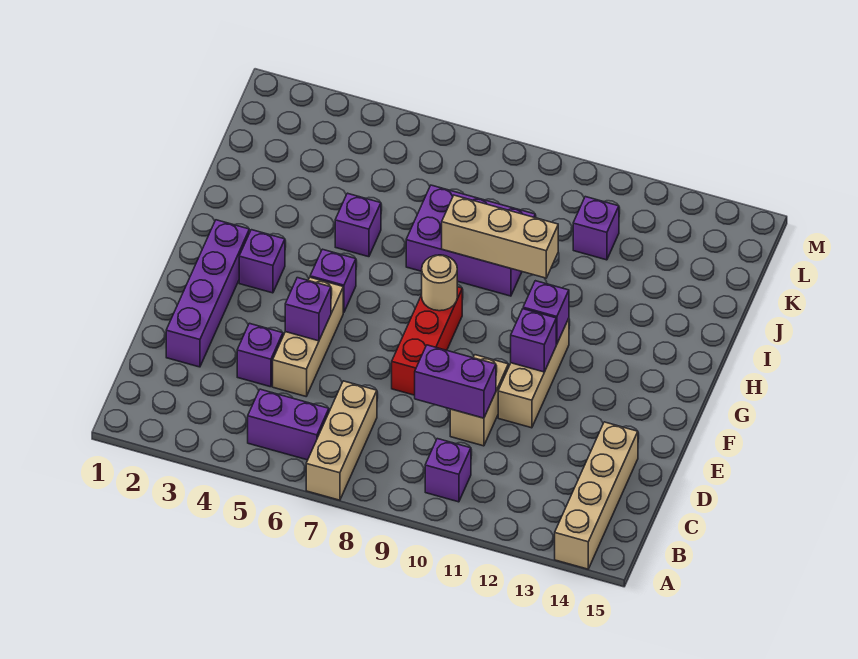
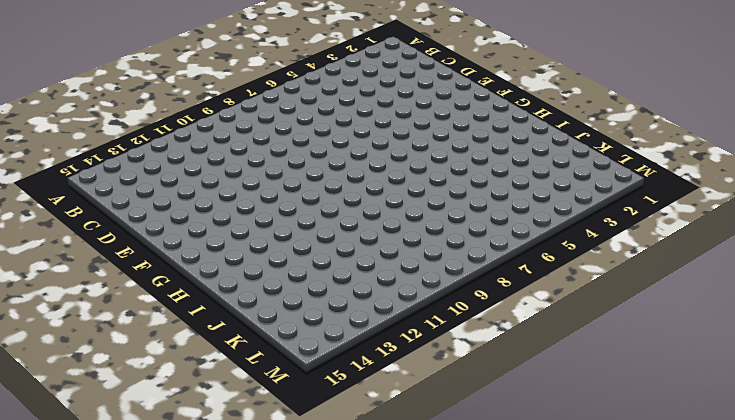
none -> tan brick A7:C7 level 1
none -> tan brick A14:D14 level 1
none -> purple brick B5:B6 level 1

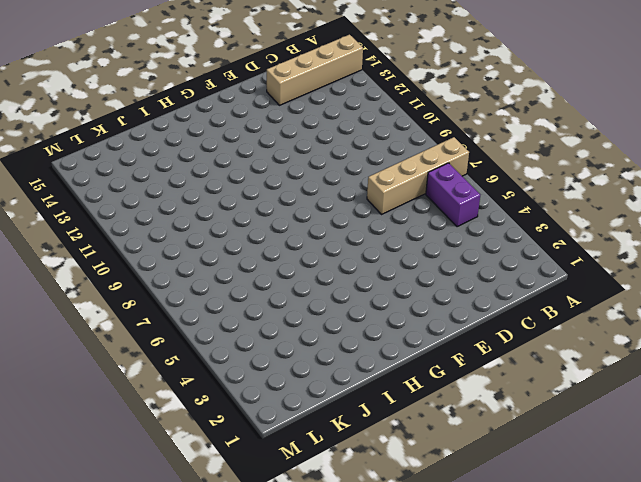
tan brick A7:D7 level 1 -> tan brick A7:C7 level 1
none -> purple brick B10 level 1
none -> purple brick D2:G2 level 1
none -> purple brick D4 level 1

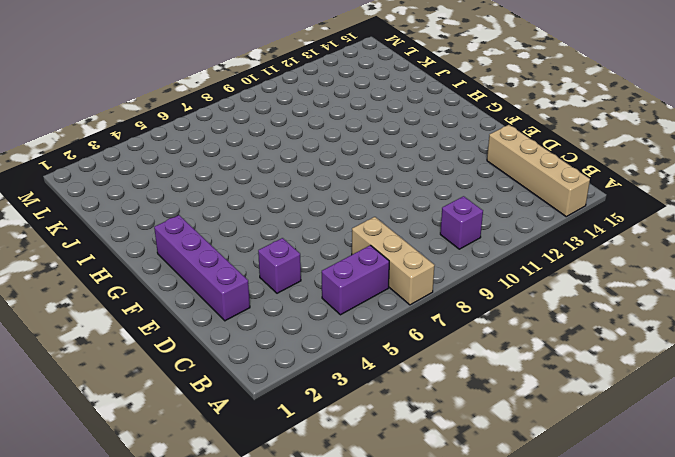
none -> tan brick D5:F5 level 1
none -> tan brick D10:E10 level 1
none -> red brick E8:G8 level 1

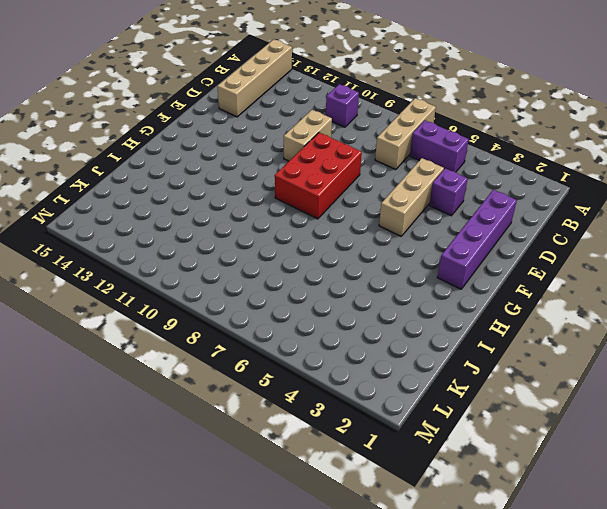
red brick E8:G9 level 1 -> red brick E8:G8 level 1
none -> tan brick E11:G11 level 1
none -> purple brick G3 level 1
none -> purple brick G5 level 1

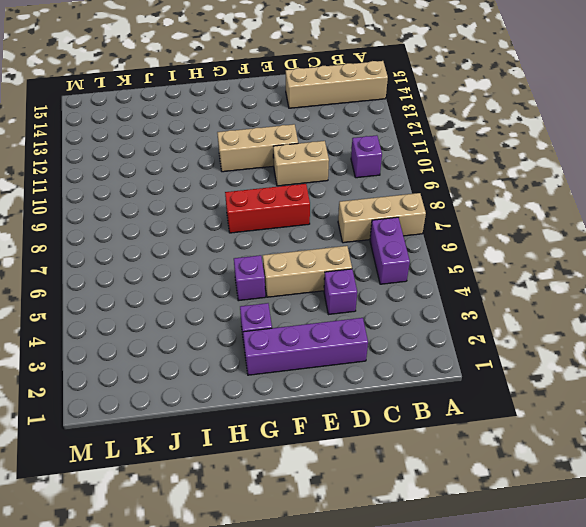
none -> purple brick I5 level 1
none -> purple brick I7:J9 level 1
none -> purple brick K11 level 1

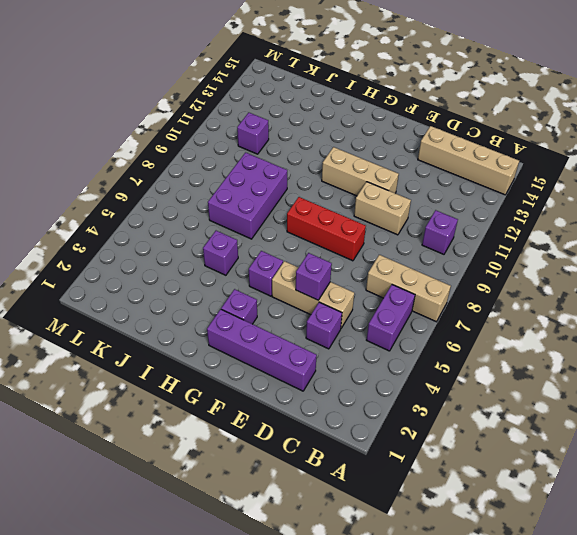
none -> purple brick D9:D10 level 2
none -> purple brick F11 level 2
none -> tan round brick G8 level 2

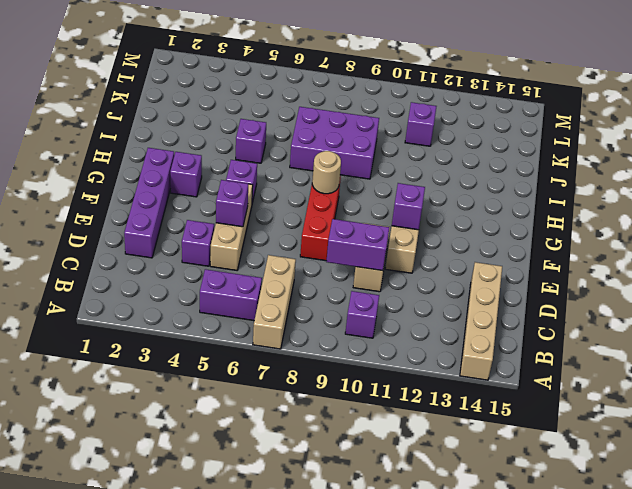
none -> purple brick G11 level 2
none -> tan brick I8:I10 level 2

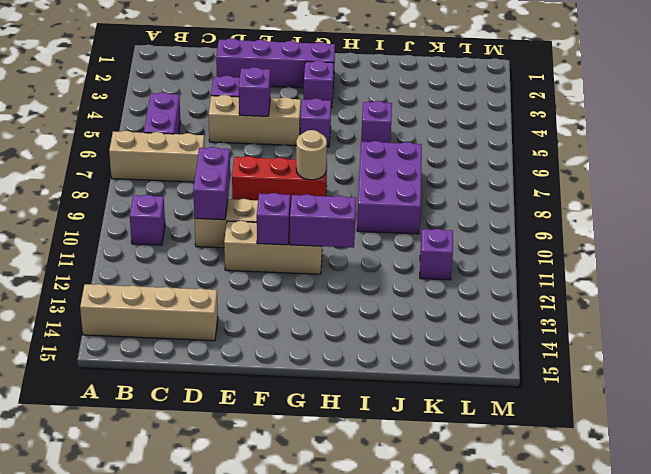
purple brick G11:H11 level 2 -> purple brick G11 level 2
none -> tan brick I8:I10 level 2

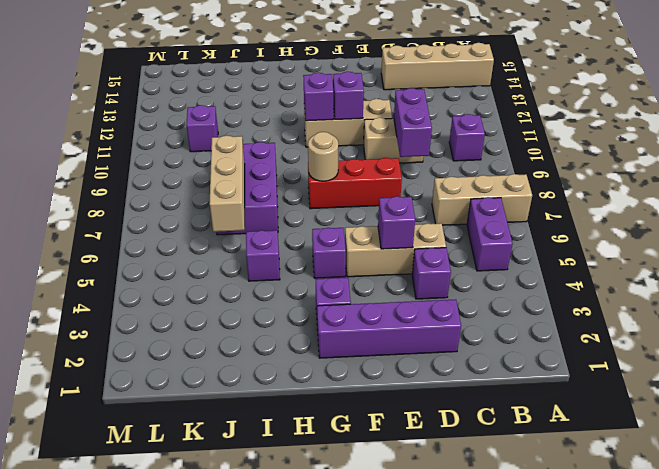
tan brick J6:J8 level 2 -> tan brick I8:I10 level 2

